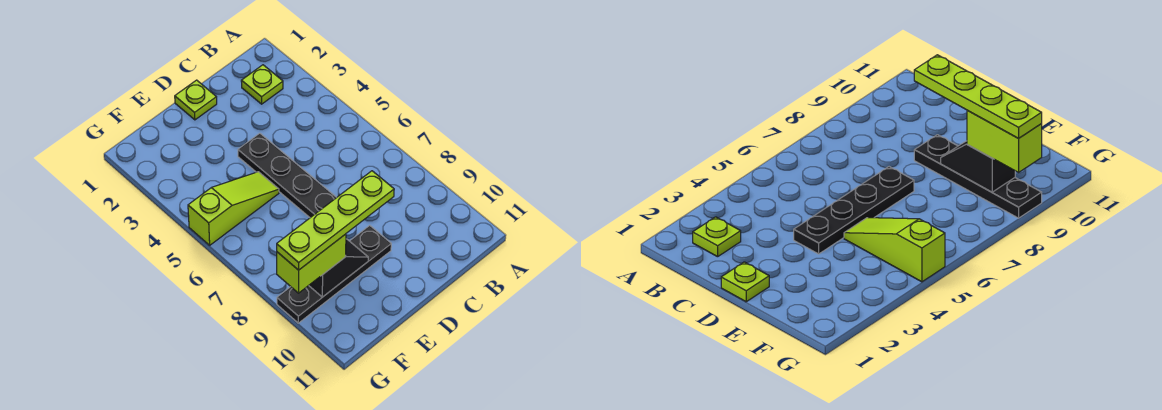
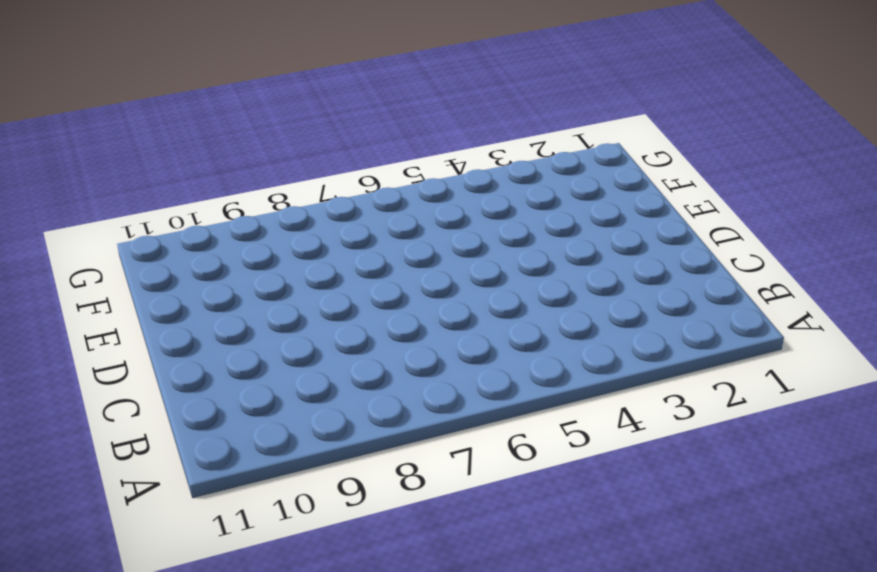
none -> lime plate B2 level 1
none -> lime plate D1 level 1

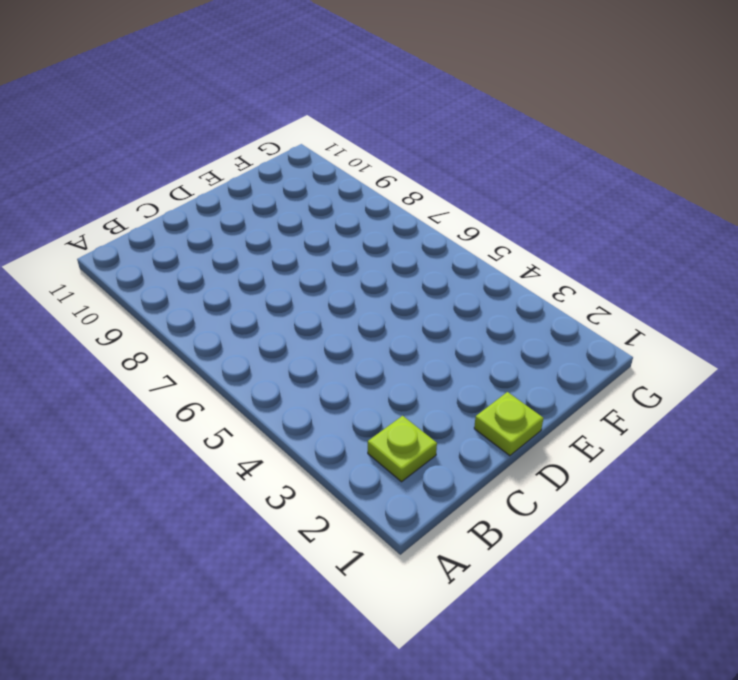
none -> black plate D4:D7 level 1
none -> black plate D9:G9 level 1

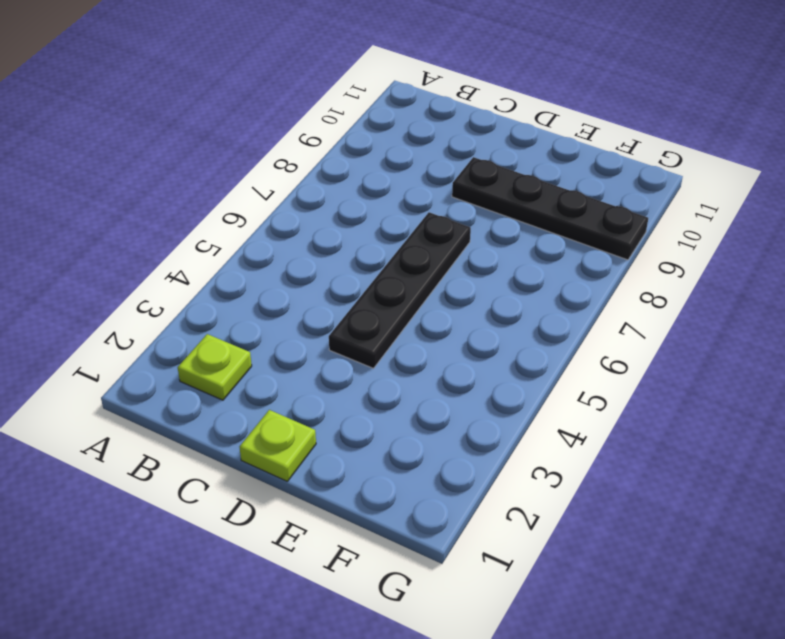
none -> lime slope E5:G5 level 1 top G
none -> black slope E9:F9 level 2 top F

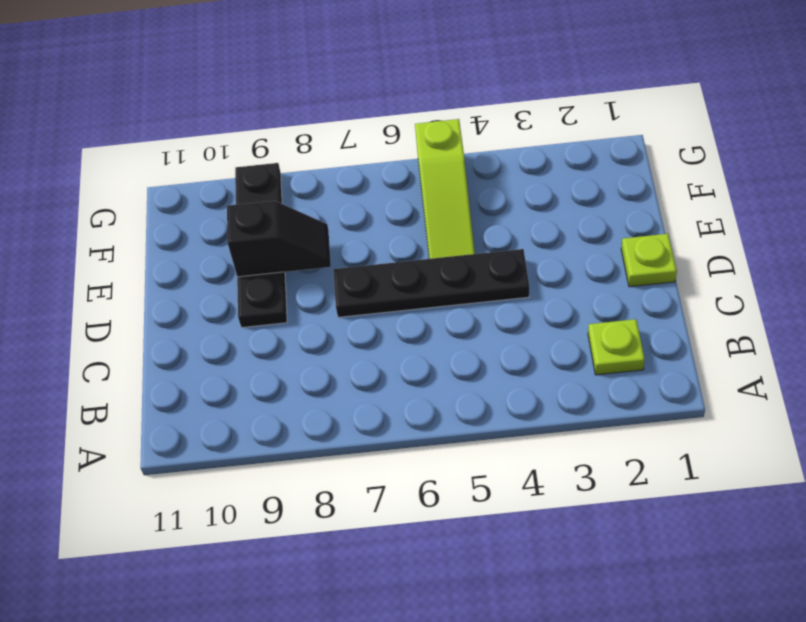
black slope E8:E9 level 2 top 9 -> black slope E9:F9 level 2 top F
none -> lime brick F9:G9 level 3
none -> lime plate D9:G9 level 4

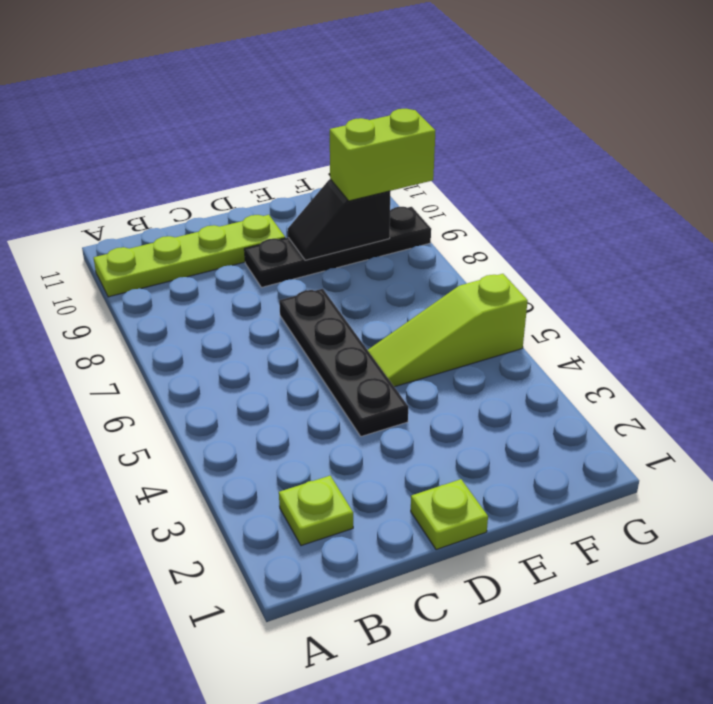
lime plate A10:D10 level 1 -> lime plate D9:G9 level 4

